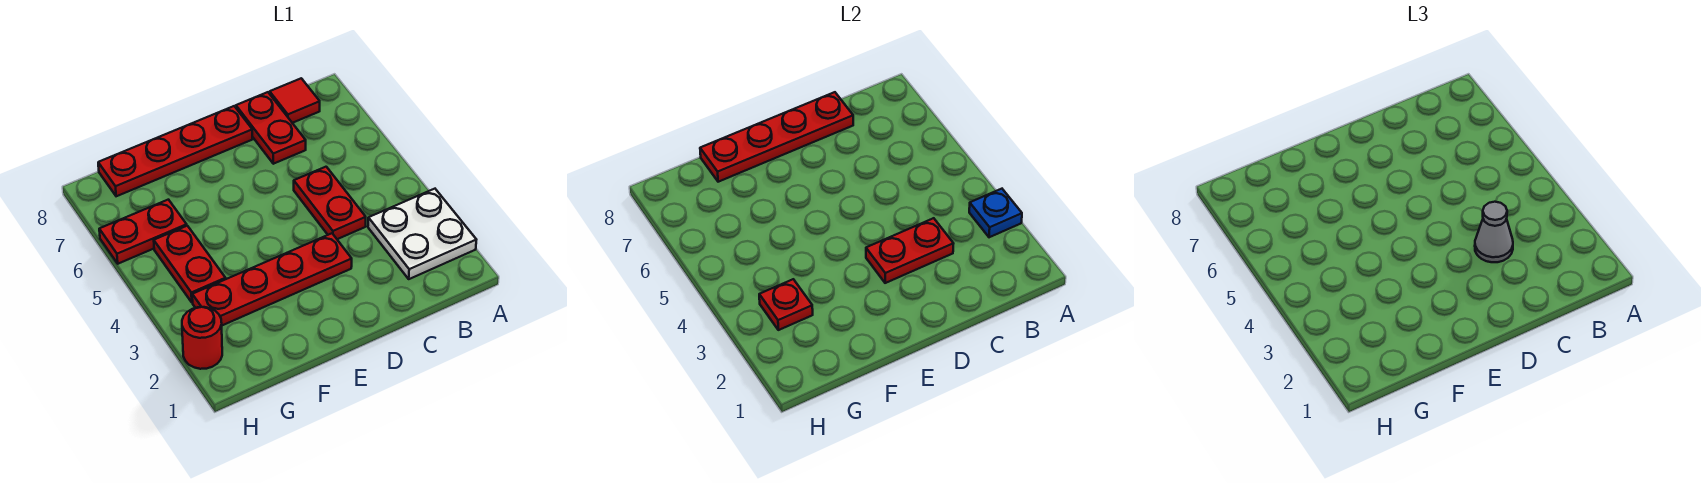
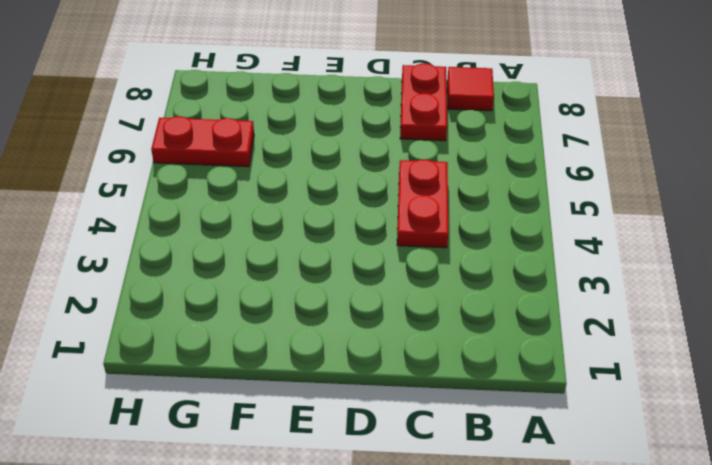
none -> white plate A2:B3 level 1
none -> red plate D3:G3 level 1
none -> red plate D8:G8 level 1

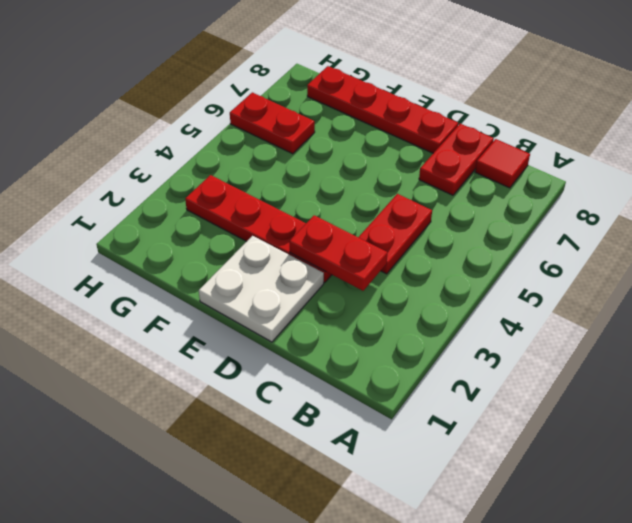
white plate D1:E2 level 1 -> white plate A2:B3 level 1
none -> red plate G4:G5 level 1
none -> red round brick H2 level 1
none -> blue plate A3 level 2

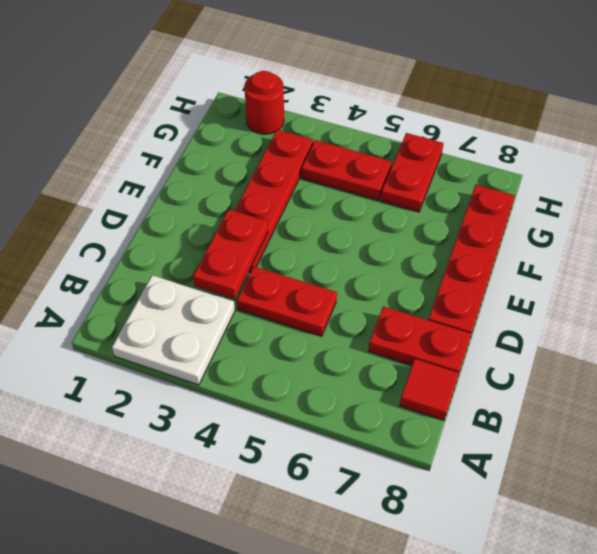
none -> blue plate A3 level 2
none -> red plate C8:F8 level 2
none -> red plate G3 level 2

